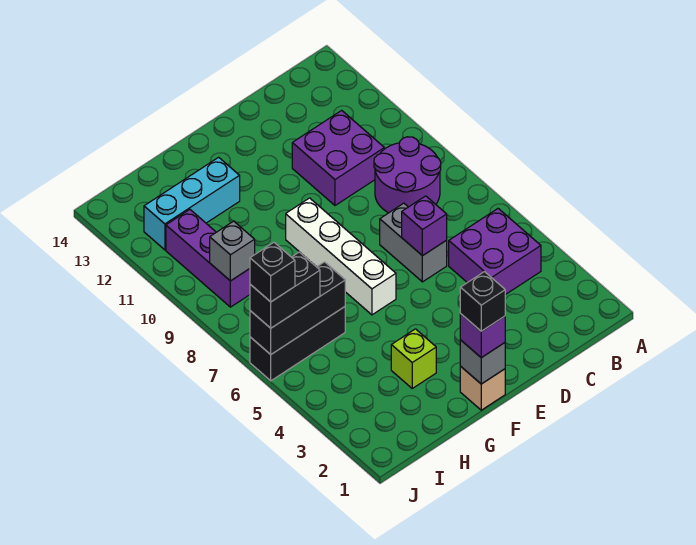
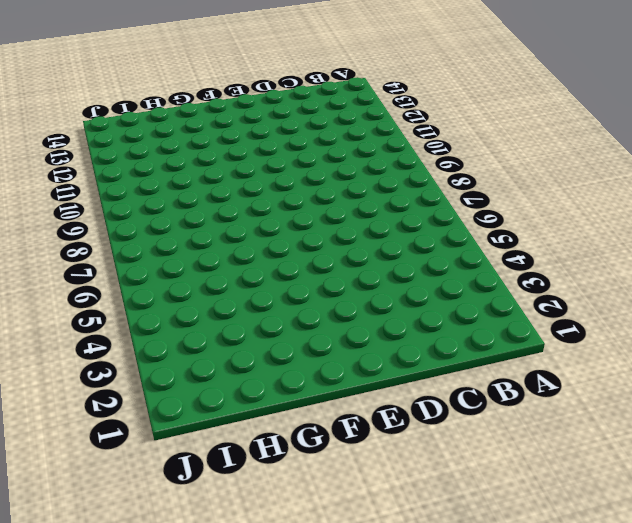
none -> purple brick B4:C5 level 1
none -> purple round brick B8:C9 level 1
none -> purple brick C10:D11 level 1

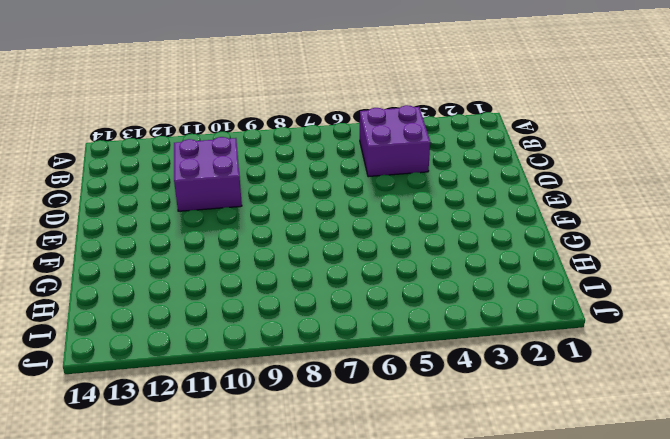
none -> purple round brick B8:C9 level 1
none -> grey brick D6:D7 level 1
none -> tan brick F1 level 1

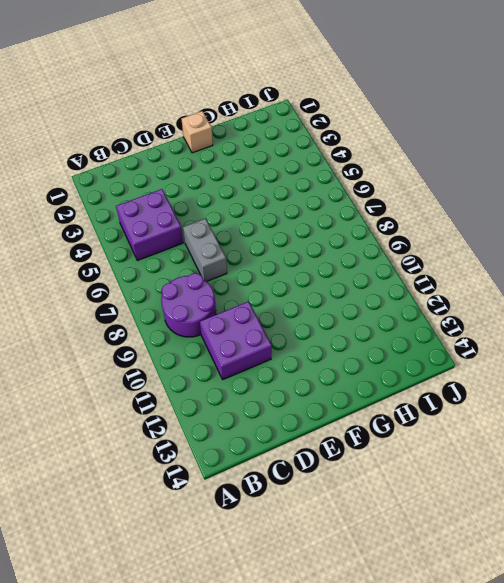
none -> white brick F6:F9 level 1
none -> lime brick G3 level 1
none -> cyan brick G12:I12 level 1

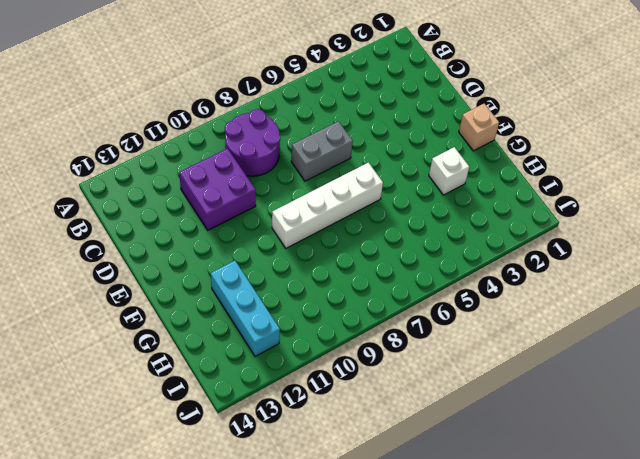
white brick G3 level 1 -> lime brick G3 level 1
none -> purple brick B4:C5 level 1
none -> black brick H6:J6 level 1
none -> purple brick I9:I11 level 1

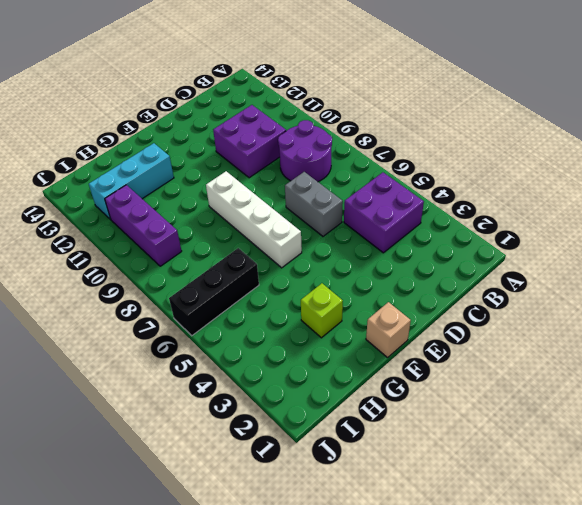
none -> purple brick D6 level 2
none -> grey brick F1 level 2
none -> black brick H6:J6 level 2

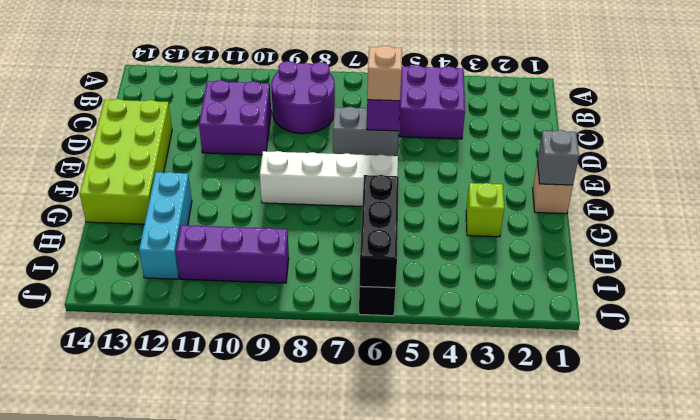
tan brick D6 level 3 -> none
lime brick D13:G14 level 1 -> none
none -> grey brick I9 level 2
none -> purple brick F1 level 3
none -> black brick I6:J6 level 3

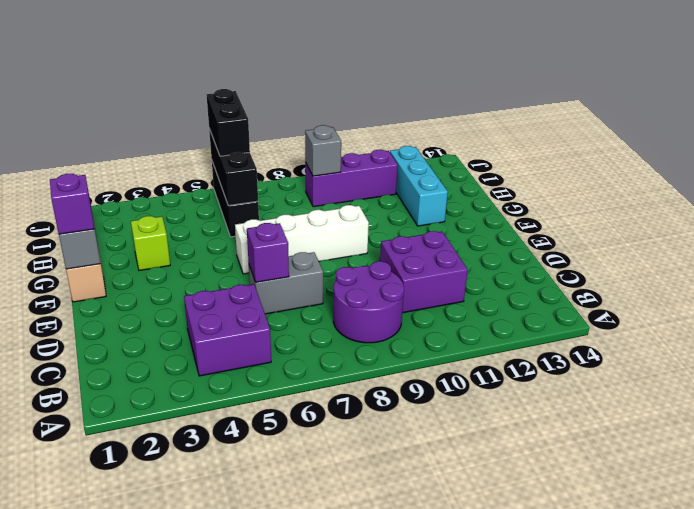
none -> black brick F1 level 4
none -> black brick J6 level 4

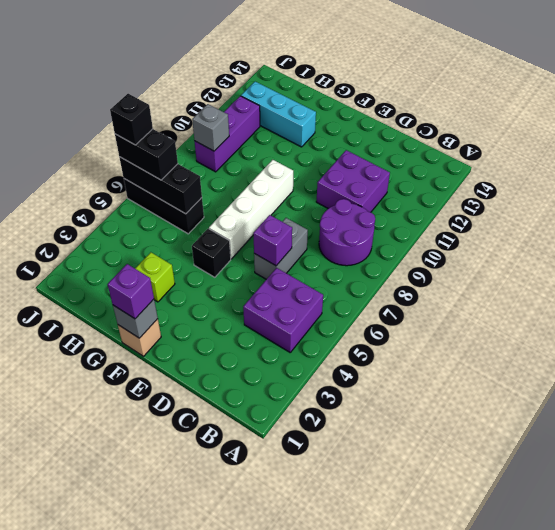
black brick F5 level 1 -> black brick F1 level 4

